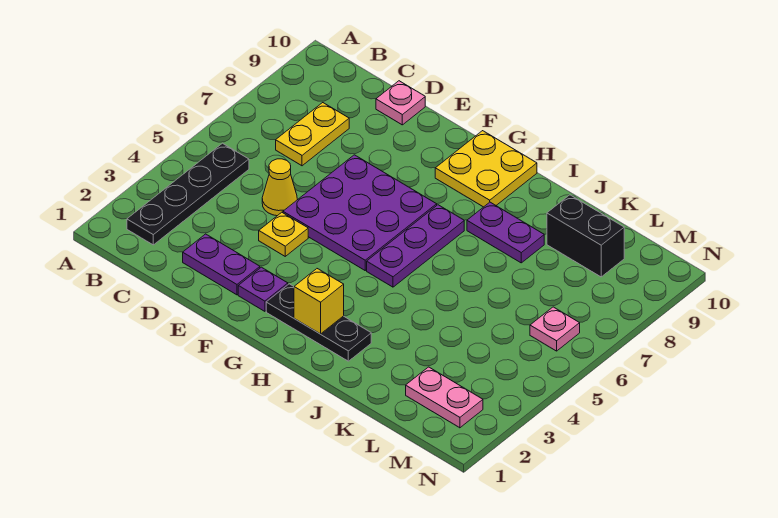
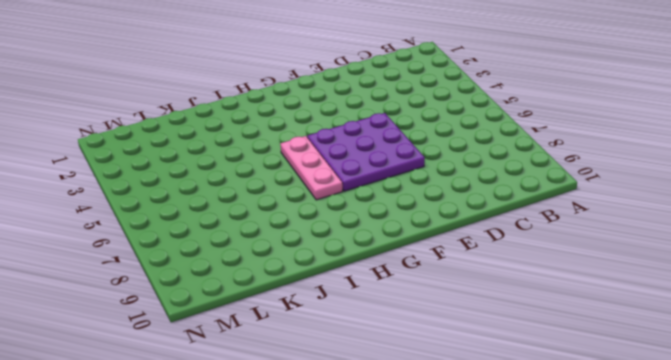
pink plate H5:H7 level 1 -> purple plate H5:H7 level 1
none -> black plate B2:B5 level 1
none -> yellow plate C7:C8 level 1
none -> purple plate D2:E2 level 1

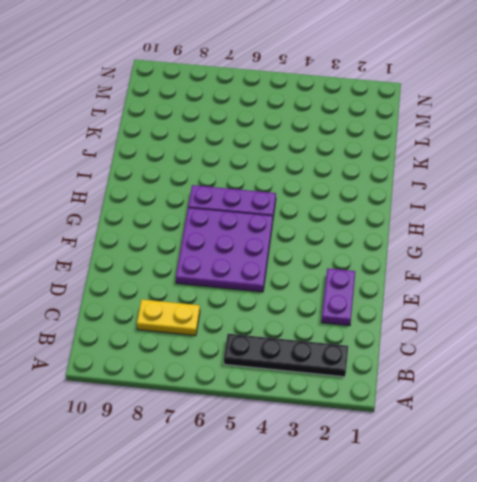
none -> yellow cone D5 level 1
none -> pink plate D10 level 1
none -> yellow plate E4 level 1

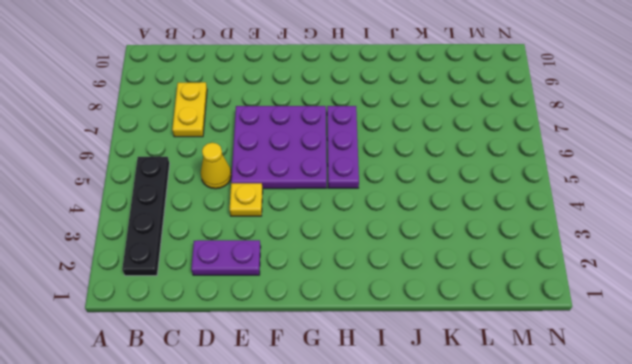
none -> pink plate D10 level 1
none -> purple plate F2 level 1
none -> black plate G2:I2 level 1

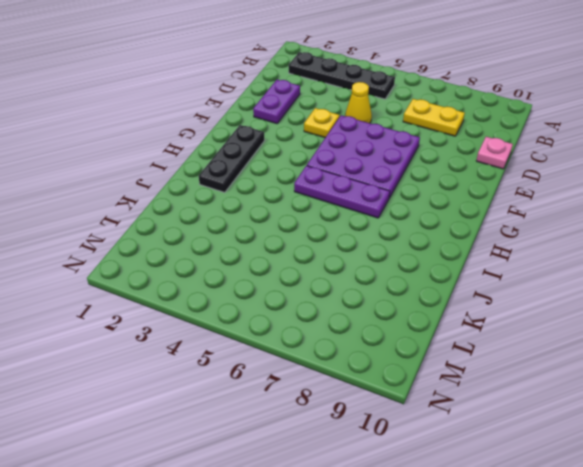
none -> purple plate F2 level 1
none -> yellow plate G9:H10 level 1
none -> purple plate I8:J8 level 1

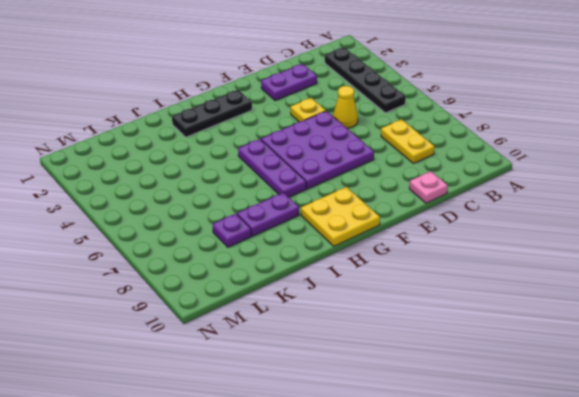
purple plate K8 level 1 -> purple plate F2 level 1
none -> black brick K9:L9 level 1
none -> pink plate L2:M2 level 1
none -> pink plate M6 level 1

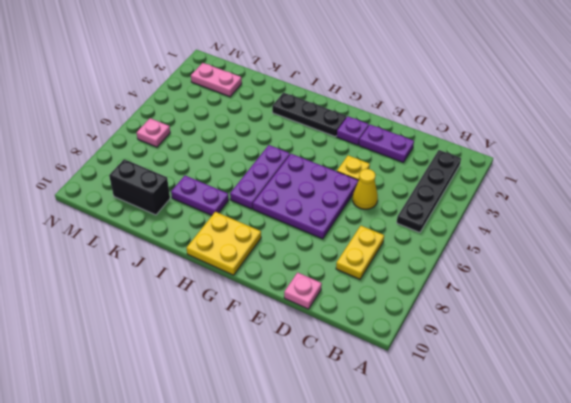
none -> yellow brick H2 level 2

